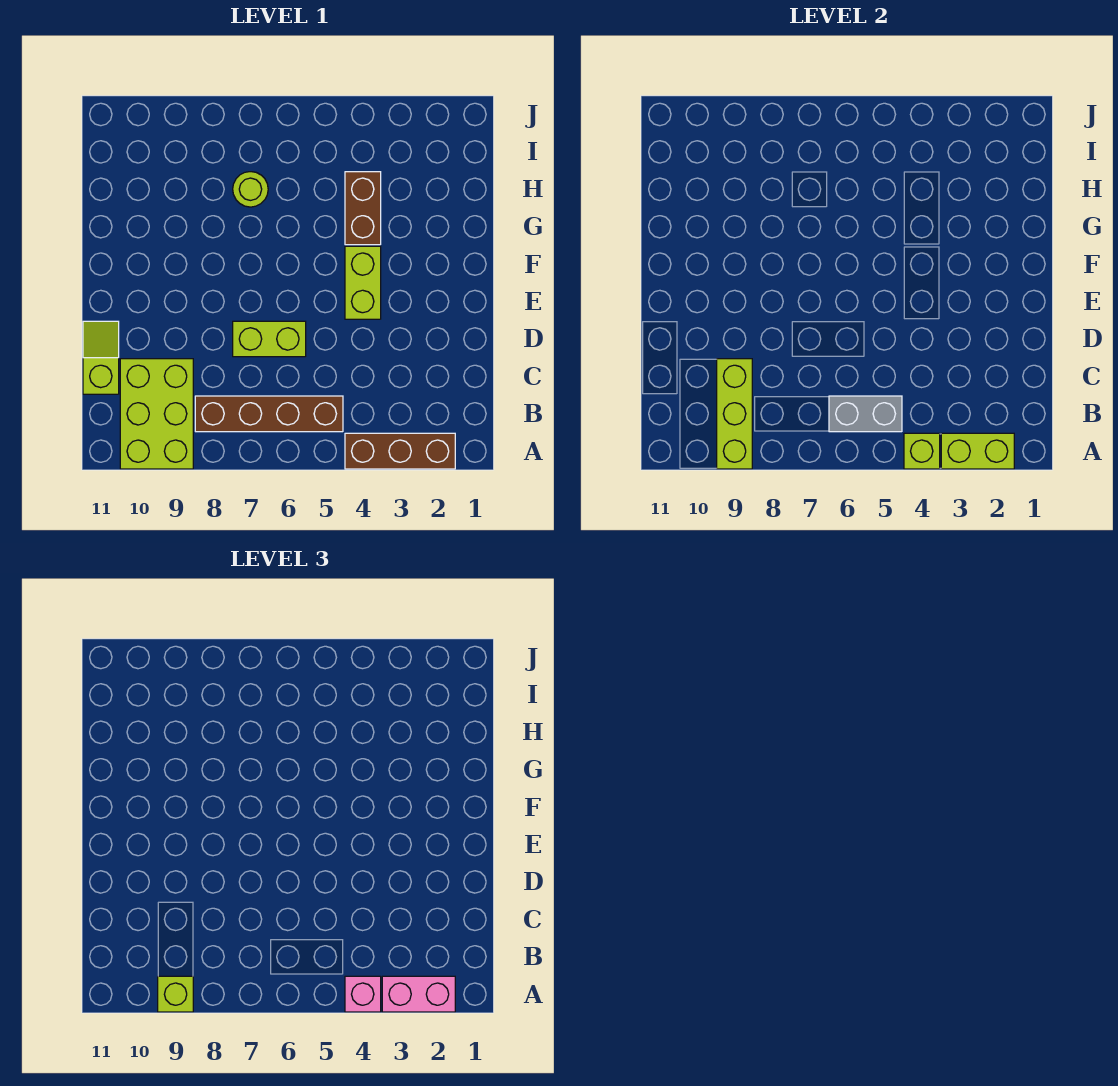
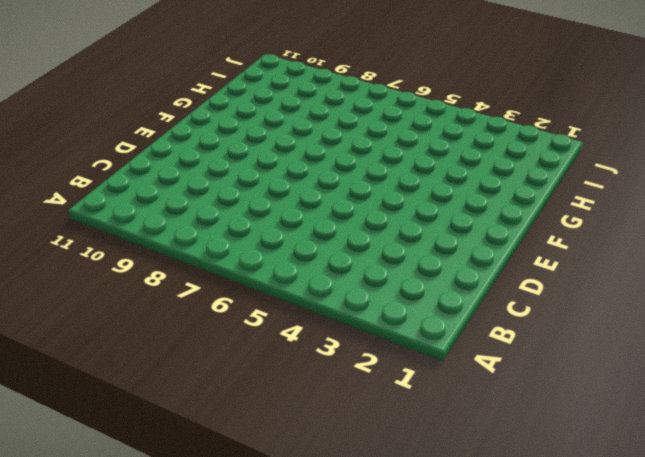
none -> brown brick A2:A4 level 1
none -> lime brick A9:C10 level 1
none -> brown brick B5:B8 level 1

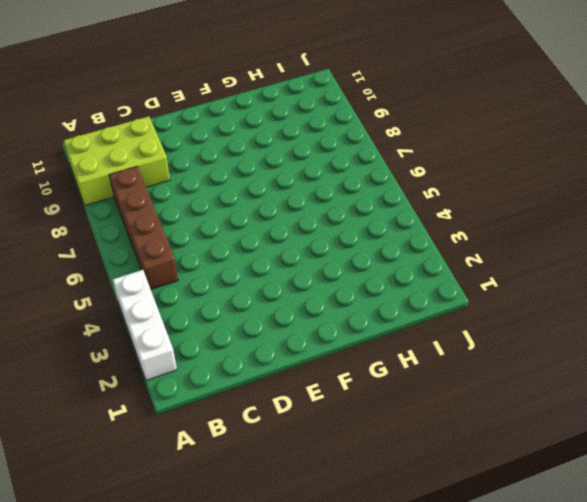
white brick A2:A4 level 1 -> brown brick A2:A4 level 1
none -> lime slope C11:D11 level 1 top C
none -> lime brick D6:D7 level 1
none -> lime brick E4:F4 level 1

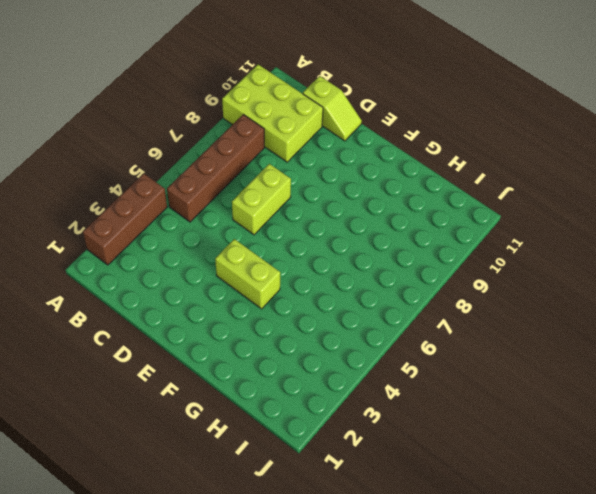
none -> brown brick G4:H4 level 1
none -> lime round brick H7 level 1
none -> lime brick A2:A3 level 2

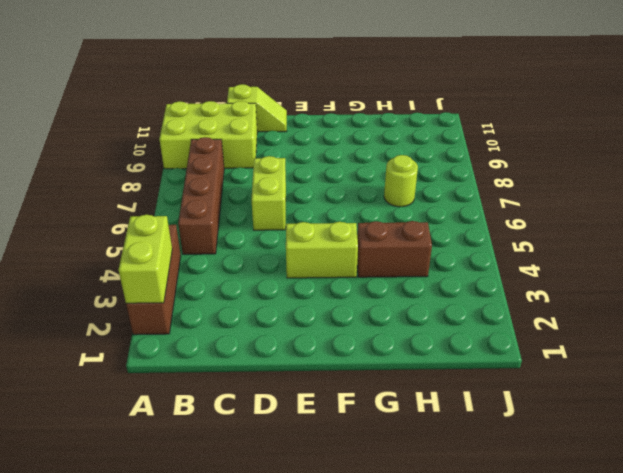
none -> lime brick A4 level 2
none -> lime brick A9:C9 level 2
none -> grey brick B5:B6 level 2

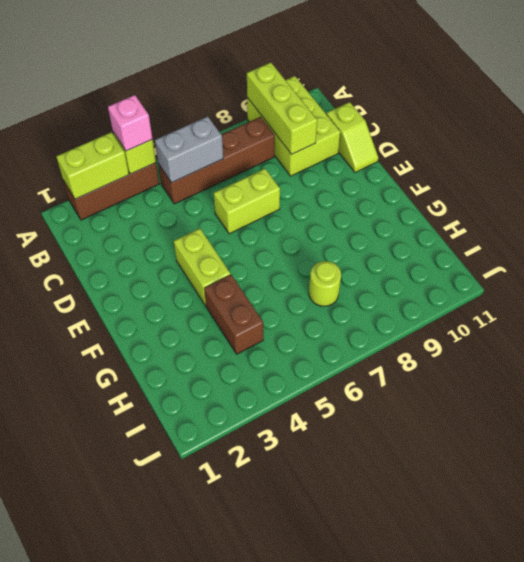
none -> pink brick A2:A3 level 3
none -> lime brick A9 level 3

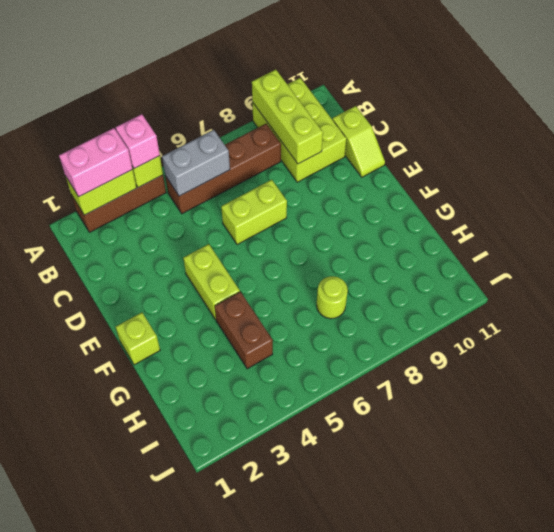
lime brick F1 level 1 -> lime brick A9 level 3

